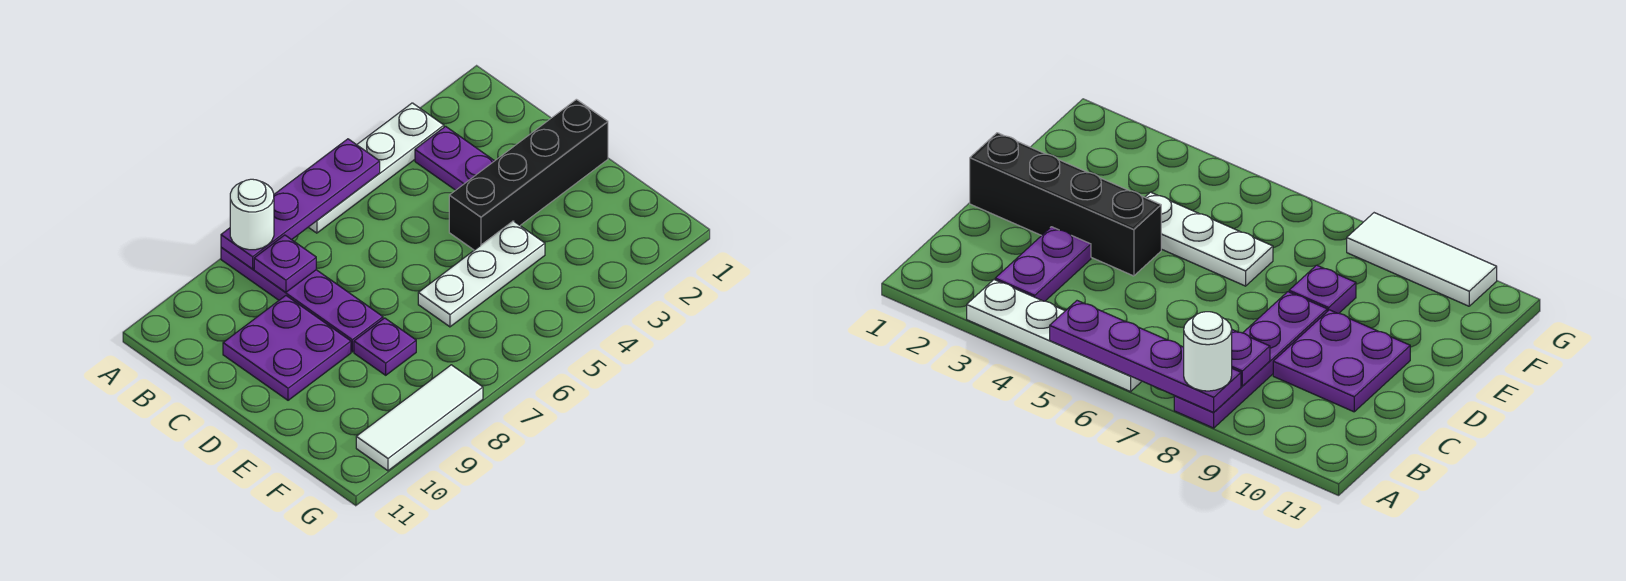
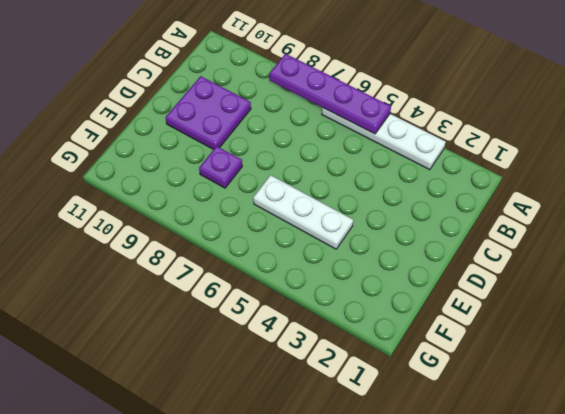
none -> purple plate A8:D8 level 1
none -> purple plate B3:C3 level 1

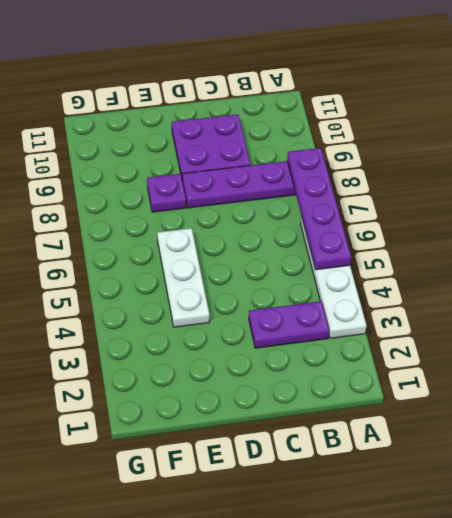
none -> black brick D1:D4 level 1
none -> white tile G8:G10 level 1

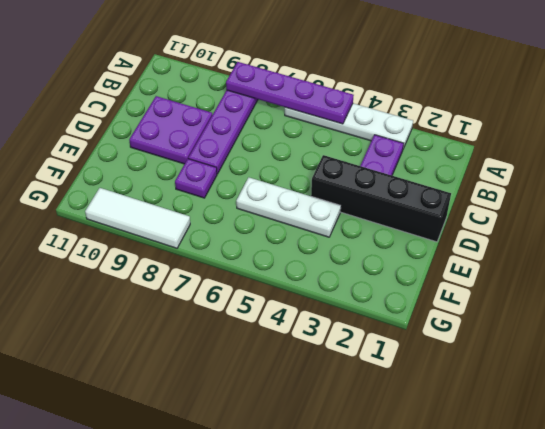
none -> purple plate B8 level 2
none -> white round brick A8 level 3

